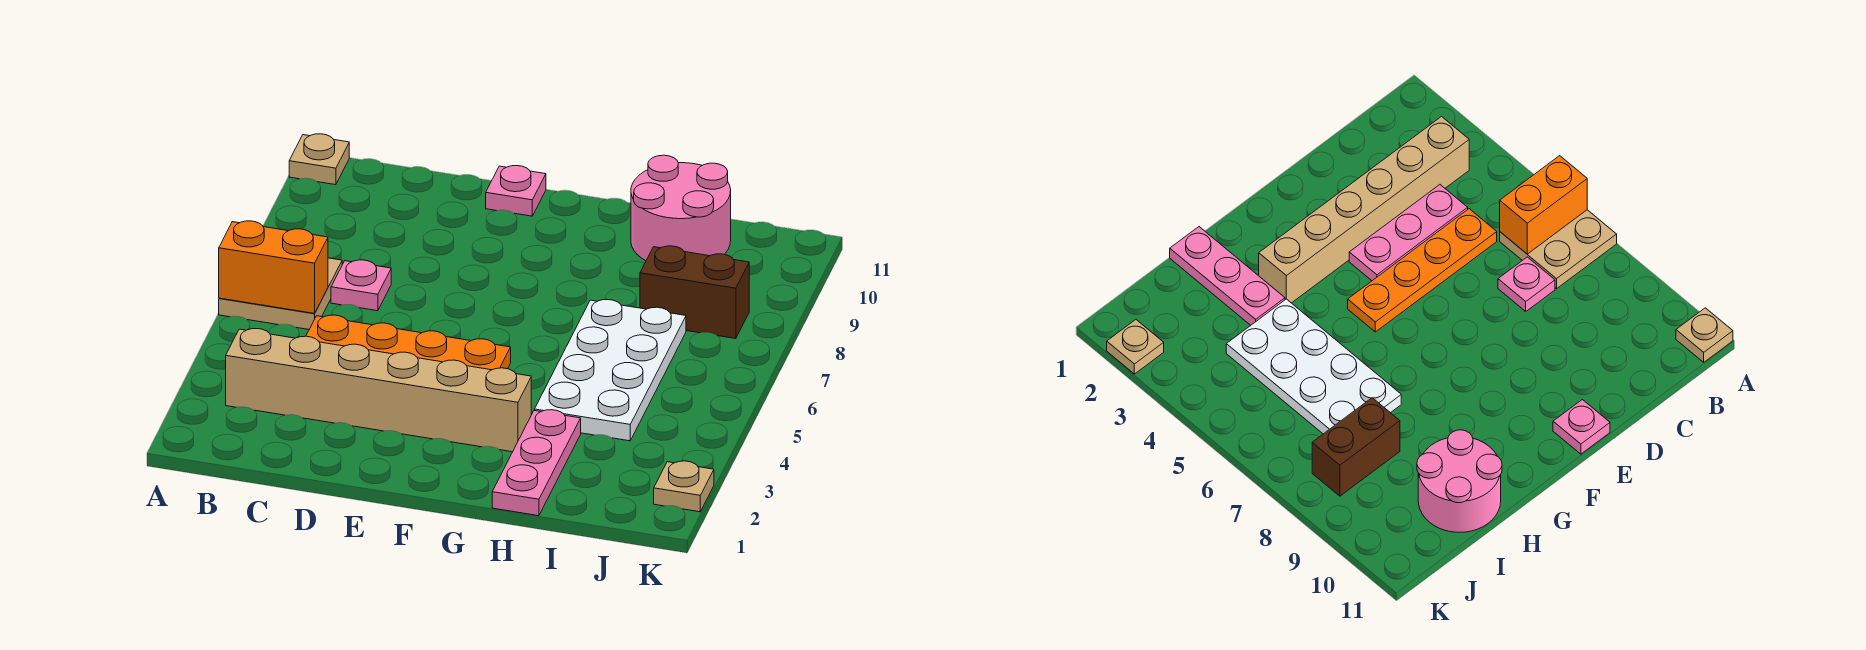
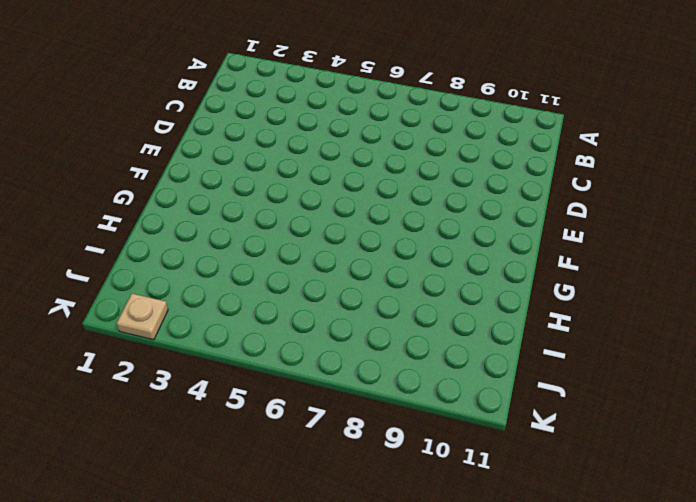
none -> tan plate A6:B7 level 1
none -> tan plate A11 level 1
none -> tan brick B3:G3 level 1

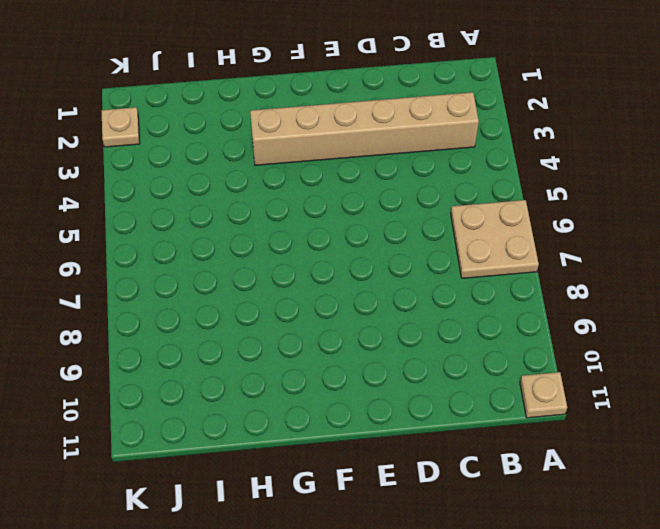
none -> pink plate C4:E4 level 1
none -> orange plate C5:F5 level 1
none -> pink plate C7 level 1

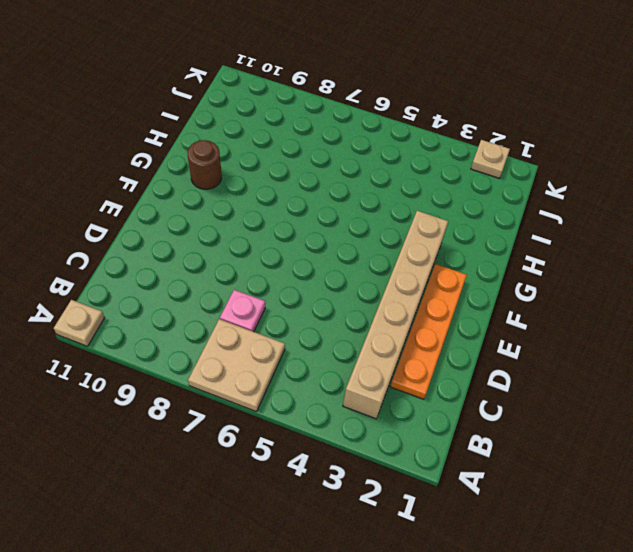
orange plate C2:F2 level 1 -> orange plate C5:F5 level 1
brown round brick G10 level 1 -> none
none -> pink plate C4:E4 level 1
none -> pink plate E11 level 1
none -> pink plate H1:H3 level 1

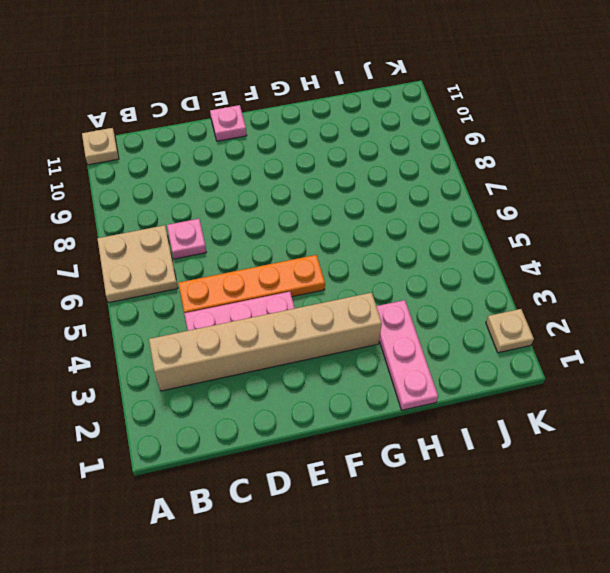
none -> white plate H4:I7 level 1
none -> pink round brick H10:I11 level 1
none -> brown brick I8:J8 level 1

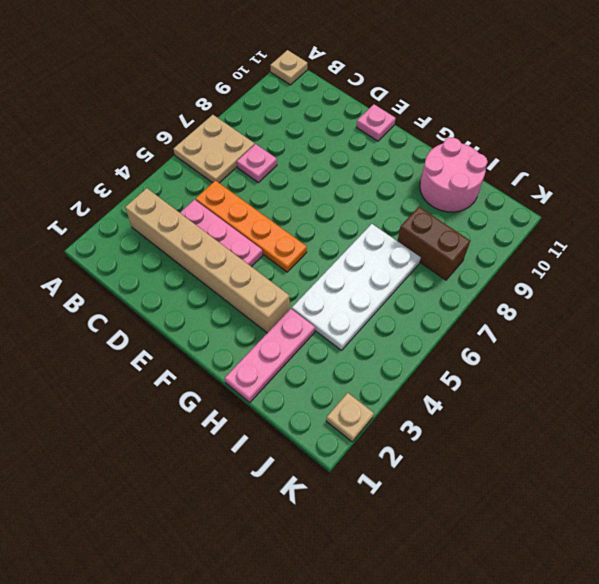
none -> orange brick A6:B6 level 2

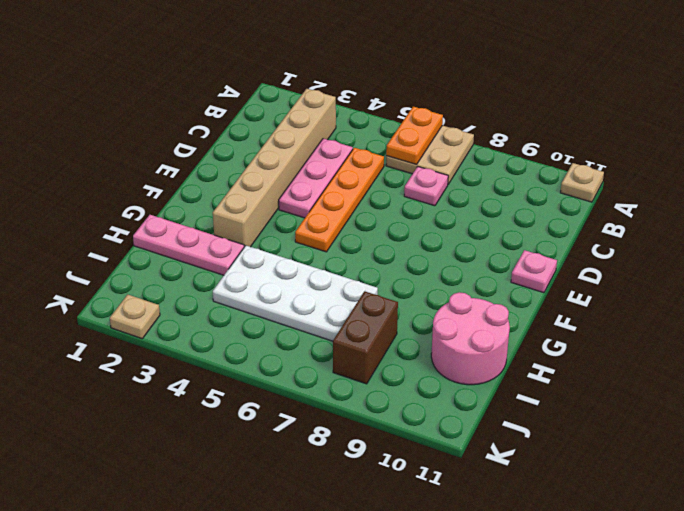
orange plate A6:B6 level 2 -> orange brick A6:B6 level 2

